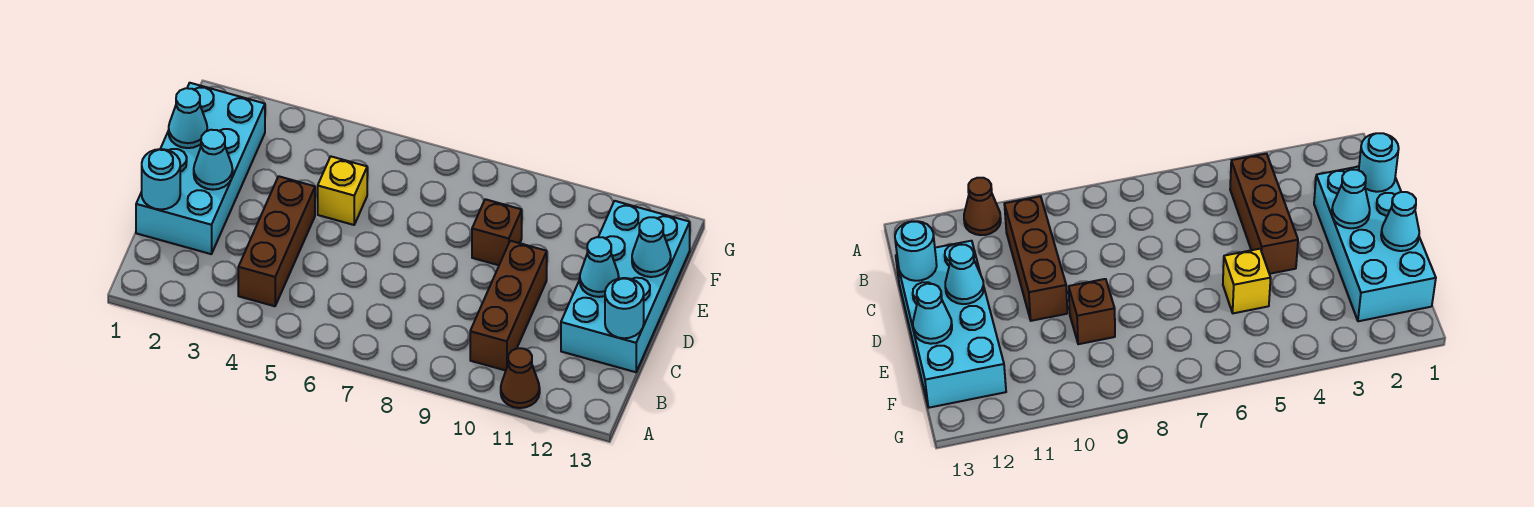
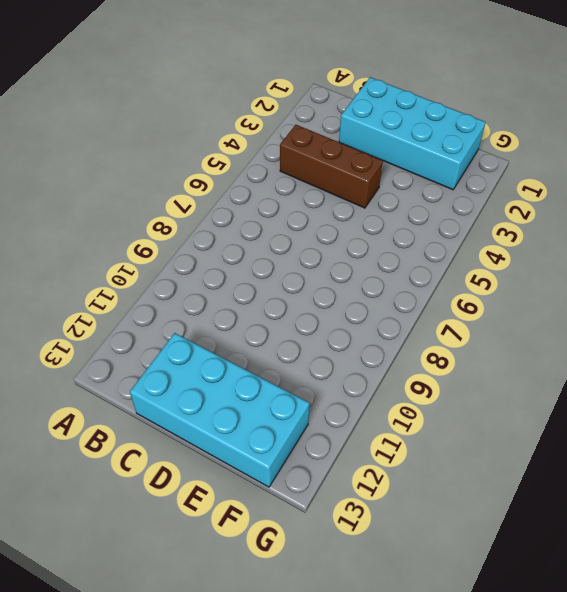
none -> brown cone A11 level 1
none -> brown brick B10:D10 level 1
none -> yellow brick E5 level 1

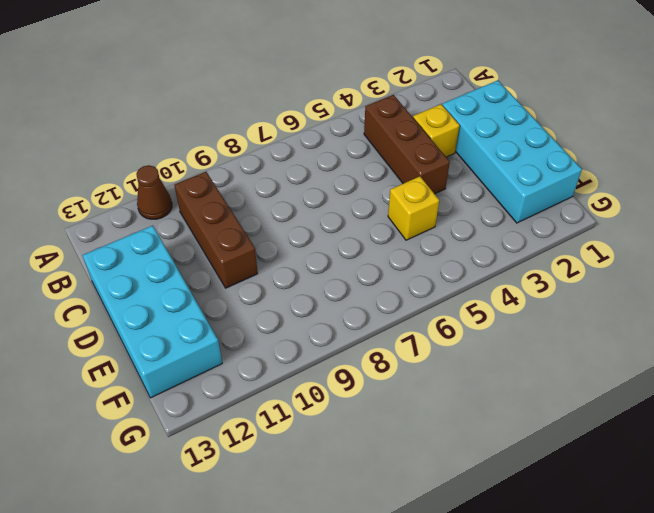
yellow brick C3 level 1 -> none
none -> brown brick E9 level 1
none -> cyan round brick C1 level 2
none -> cyan round brick C13 level 2

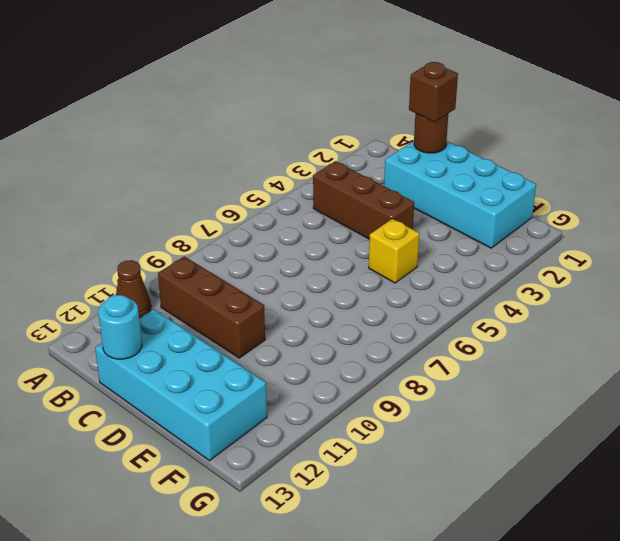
brown round brick C1 level 2 -> cyan round brick C1 level 2
brown brick C1 level 3 -> brown brick E9 level 1
none -> cyan cone D2 level 2
none -> cyan cone D12 level 2
none -> cyan cone E1 level 2

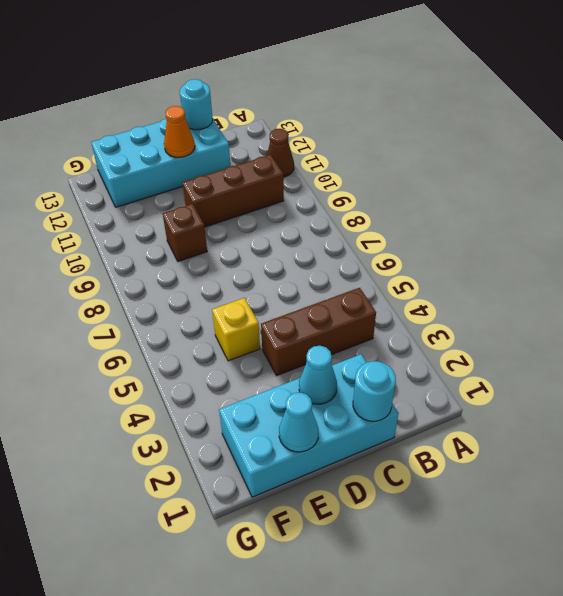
orange cone D12 level 2 -> cyan cone D12 level 2
none -> cyan cone E13 level 2

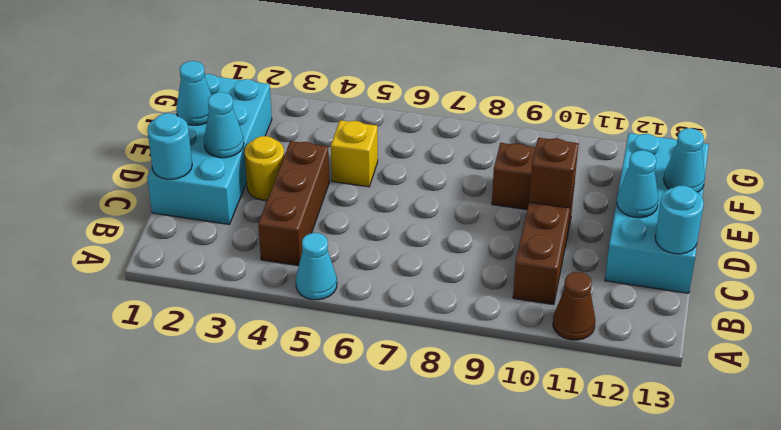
cyan cone A5 level 1 -> none
yellow round brick D3 level 1 -> none
brown brick D10 level 2 -> none

